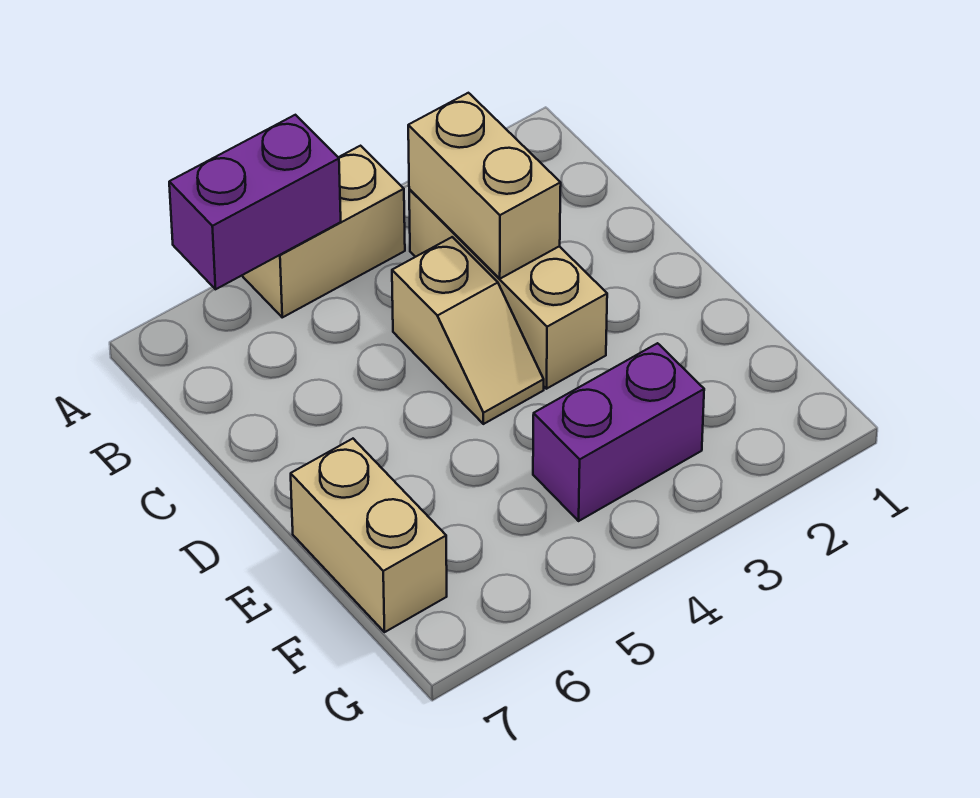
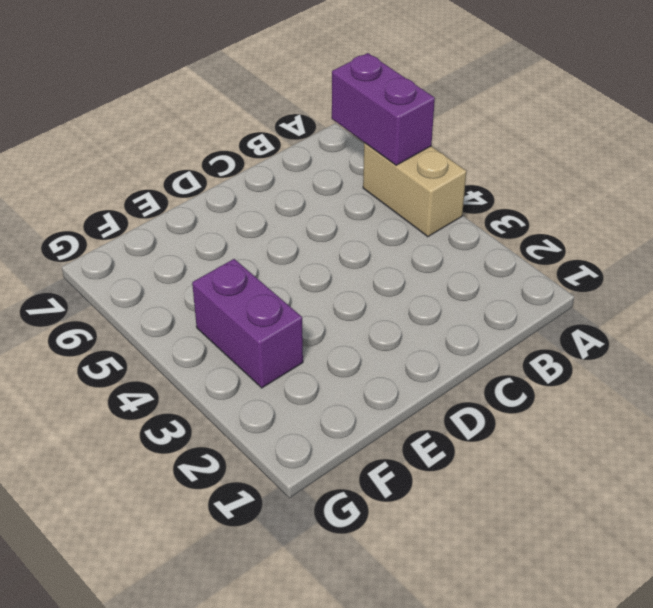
none -> tan brick B3:D3 level 1
none -> tan slope C4:D4 level 1 top C

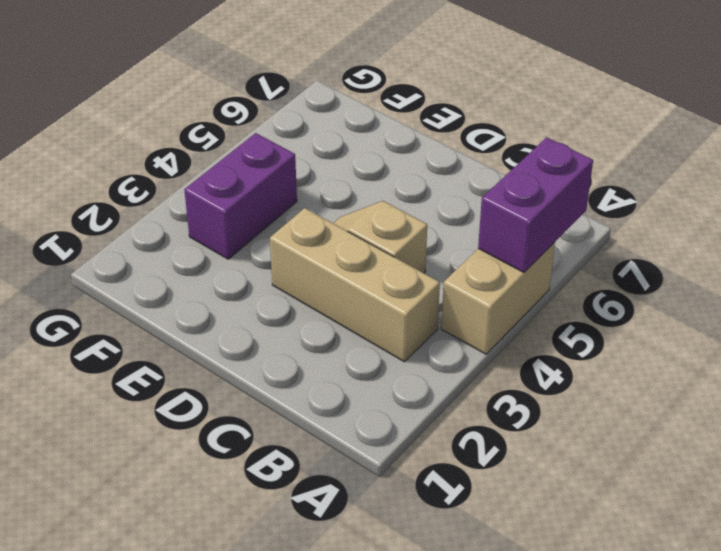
none -> tan brick E7:F7 level 1
none -> tan brick B3:C3 level 2

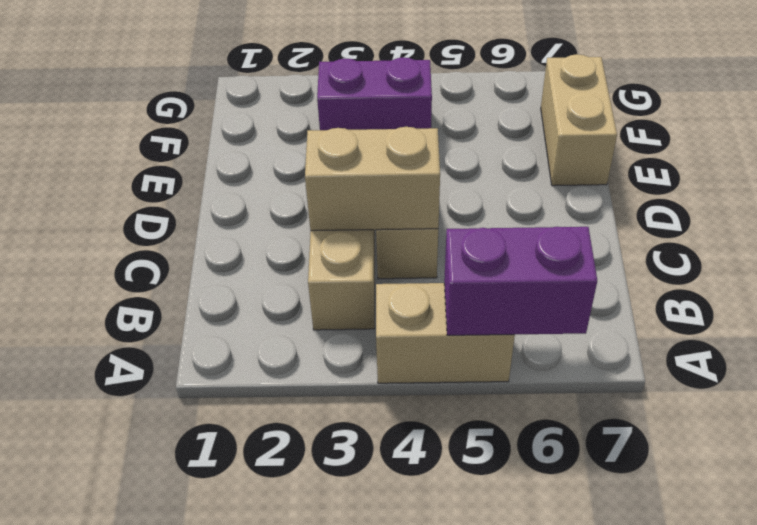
tan brick C3:C4 level 2 -> tan brick B3:C3 level 2

